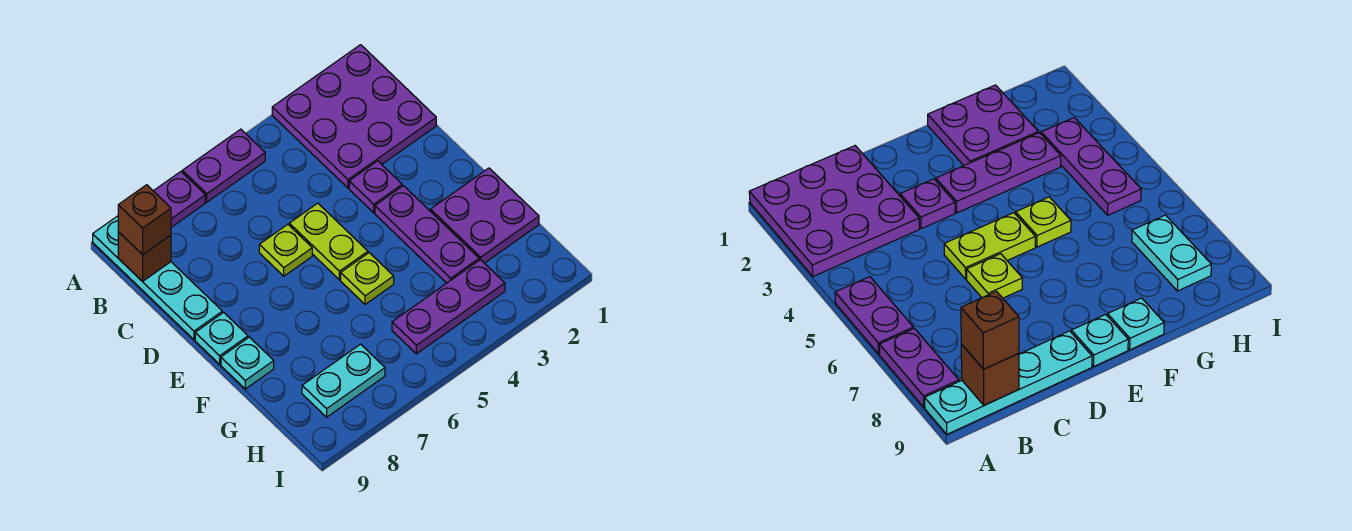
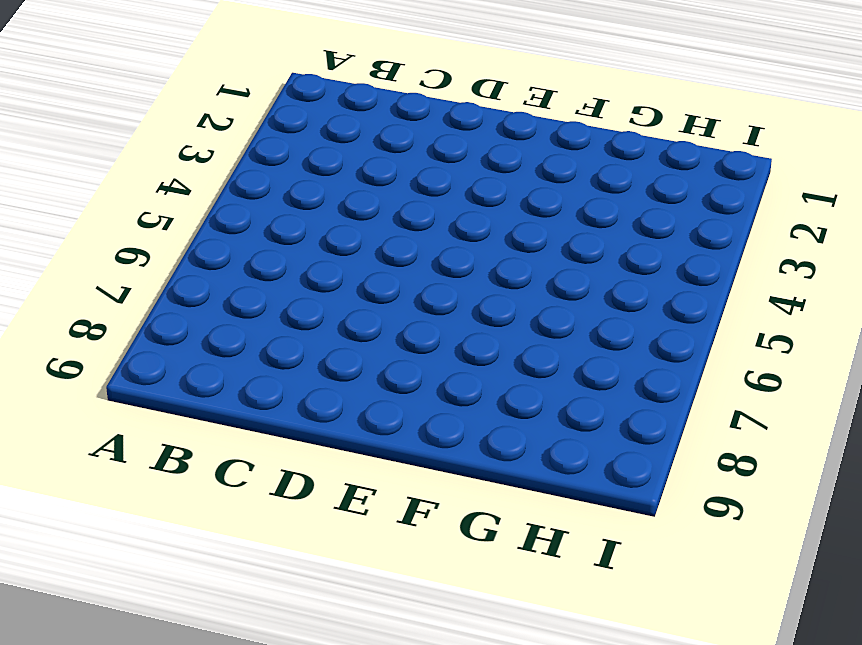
none -> purple plate A1:C3 level 1
none -> purple plate A5:A6 level 1
none -> purple plate A7:A8 level 1

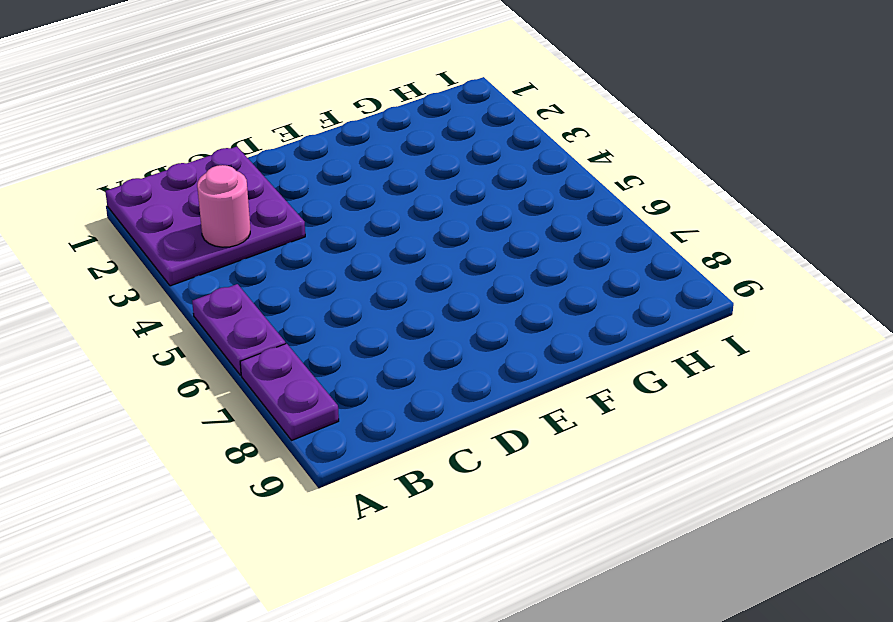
pink round brick B3 level 2 -> none
none -> cyan plate A9:D9 level 1
none -> purple plate D3 level 1
none -> lime plate D5:E5 level 1

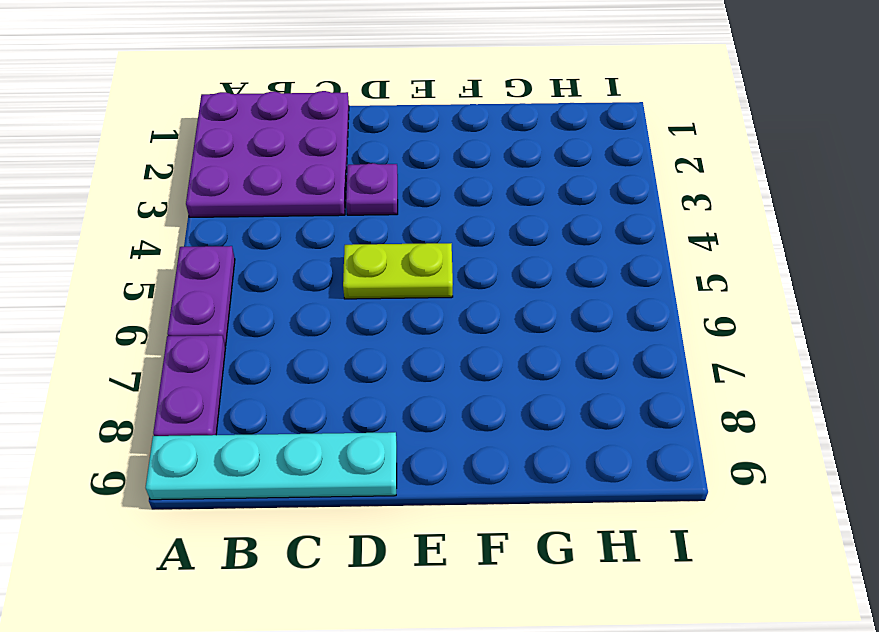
none -> lime plate D6 level 1
none -> purple plate E3:G3 level 1
none -> cyan plate E9 level 1

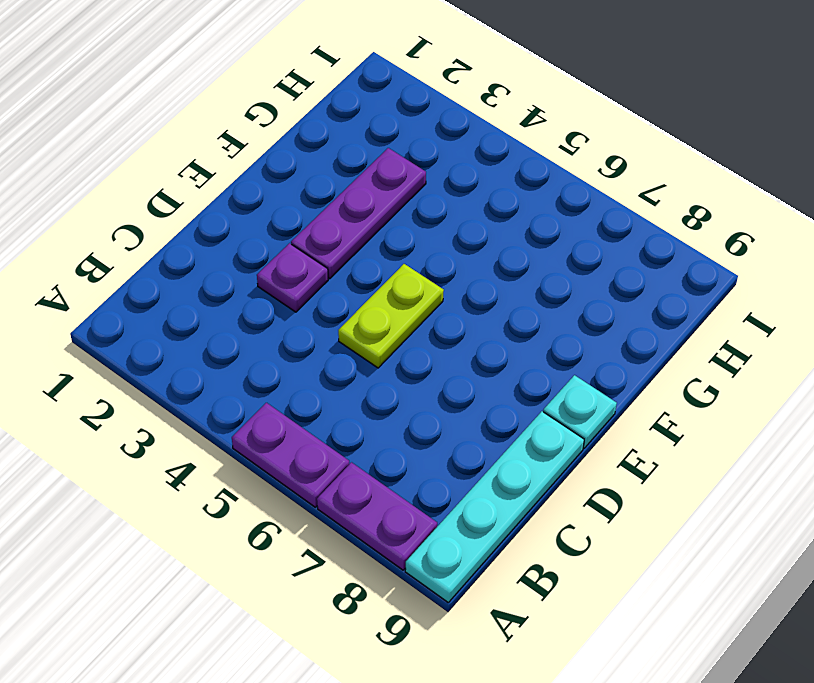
none -> purple plate A1:C3 level 1
none -> lime plate D6 level 1
none -> purple plate F1:G2 level 1

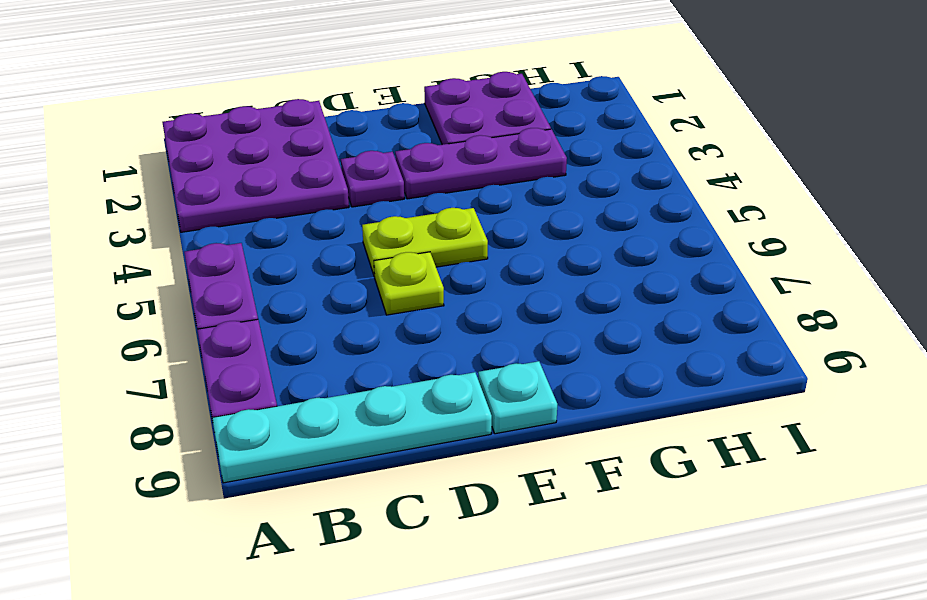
none -> lime plate F5 level 1
none -> cyan plate F9 level 1
none -> purple plate H3:H5 level 1

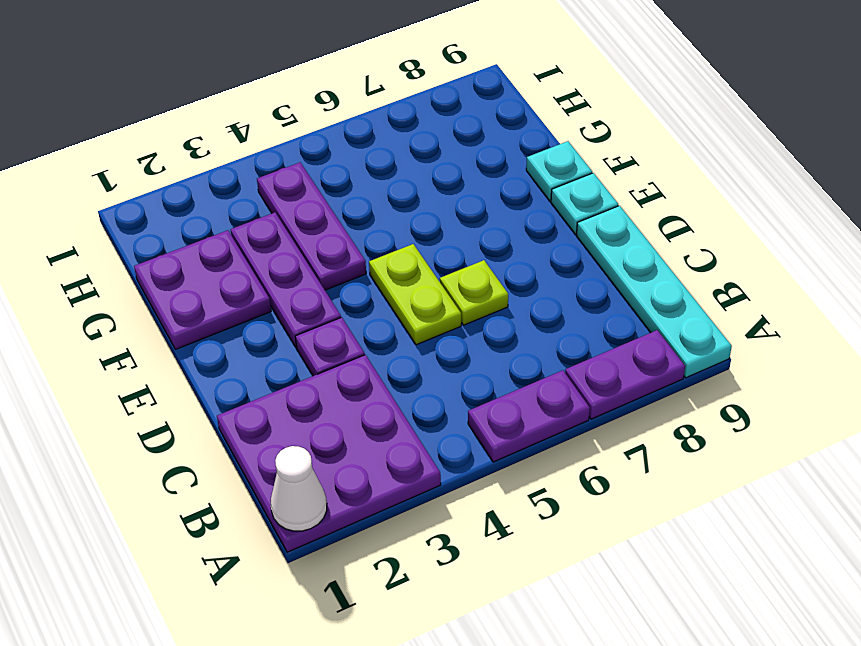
white cone A1 level 2 -> none
purple plate F4:H4 level 1 -> purple plate H3:H5 level 1
none -> lime plate F5 level 1
none -> cyan plate H7:H8 level 1
none -> brown brick B9 level 2

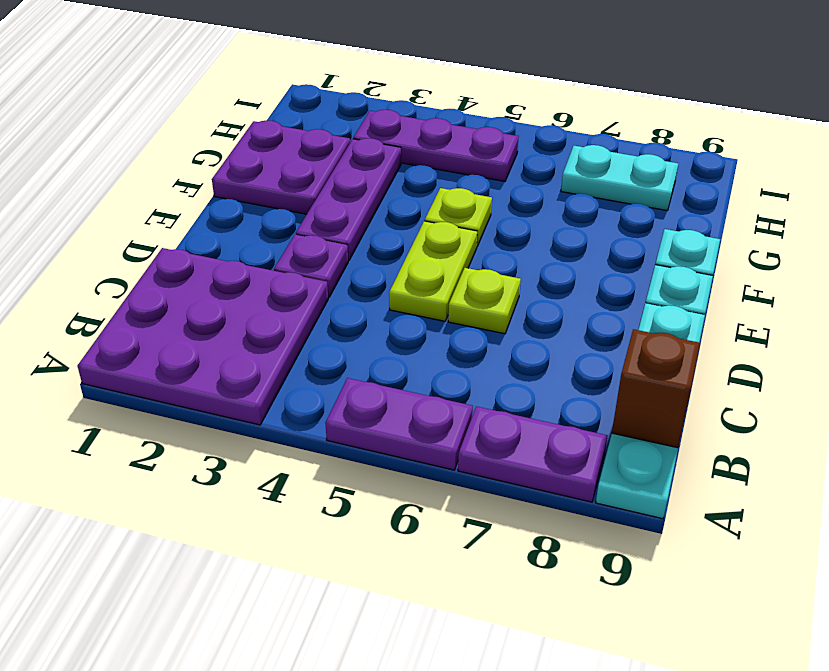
none -> brown brick B9 level 3

